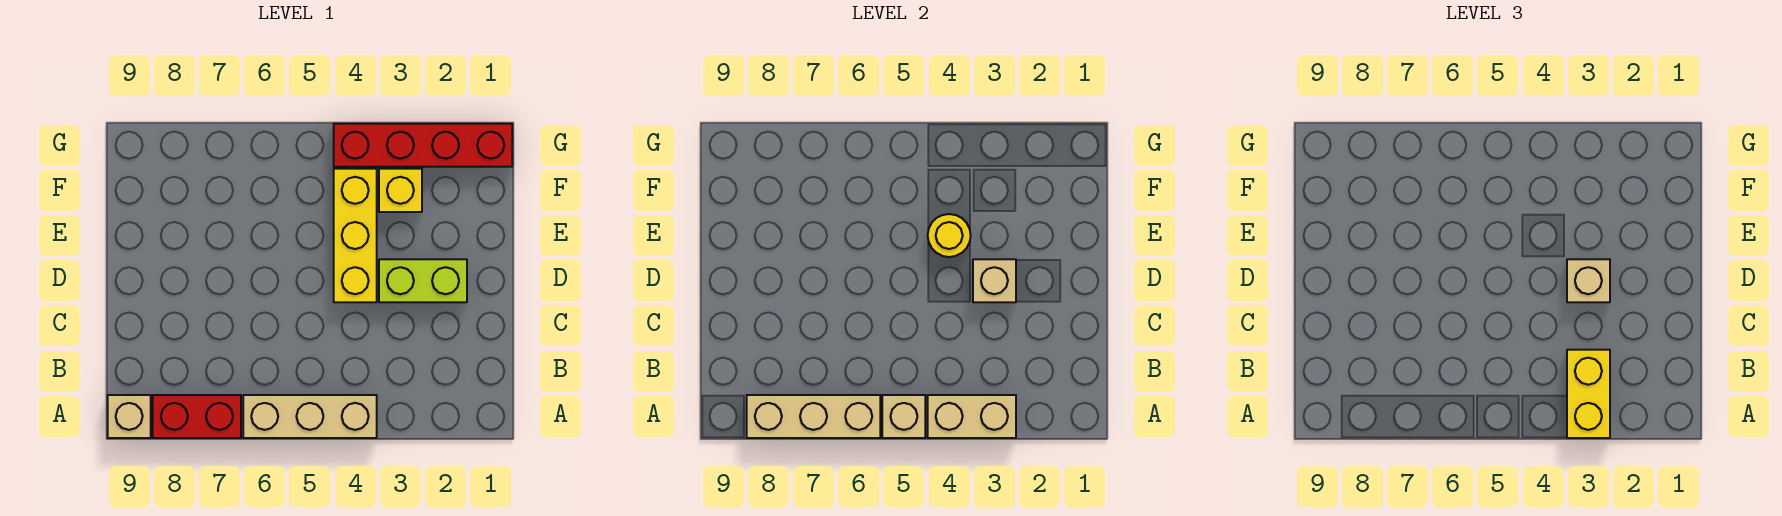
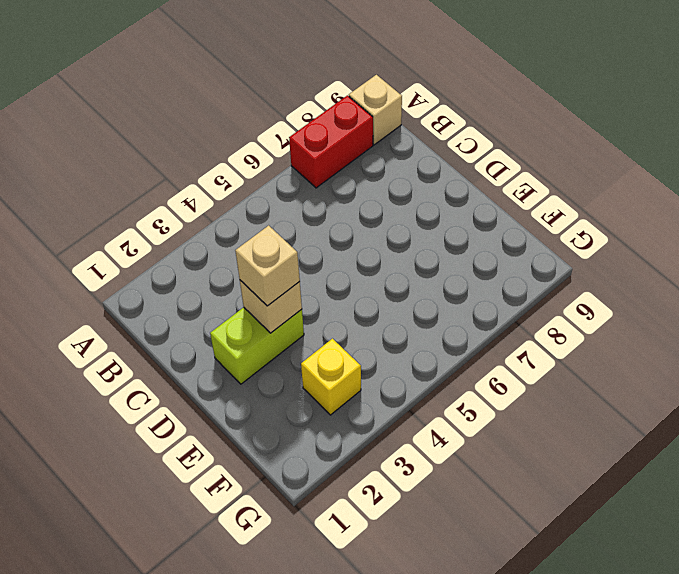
none -> tan brick A4:A6 level 1
none -> yellow brick D4:F4 level 1
none -> red brick G1:G4 level 1

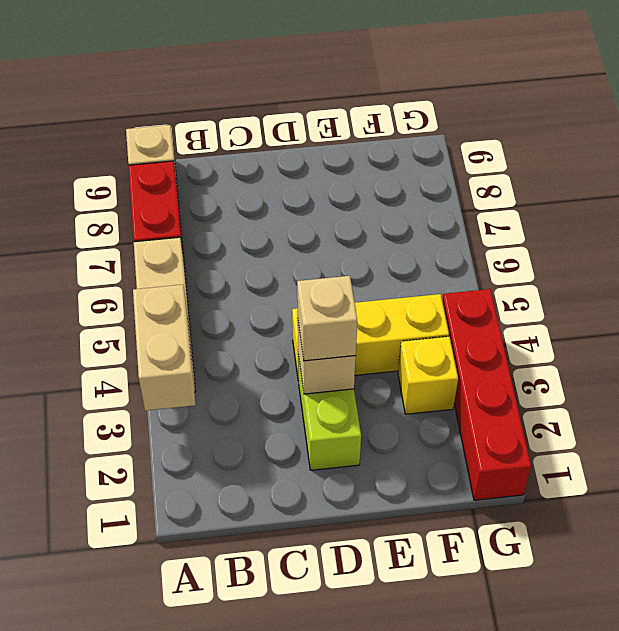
none -> tan brick A5 level 2
none -> tan brick A6:A8 level 2
none -> yellow round brick E4 level 2

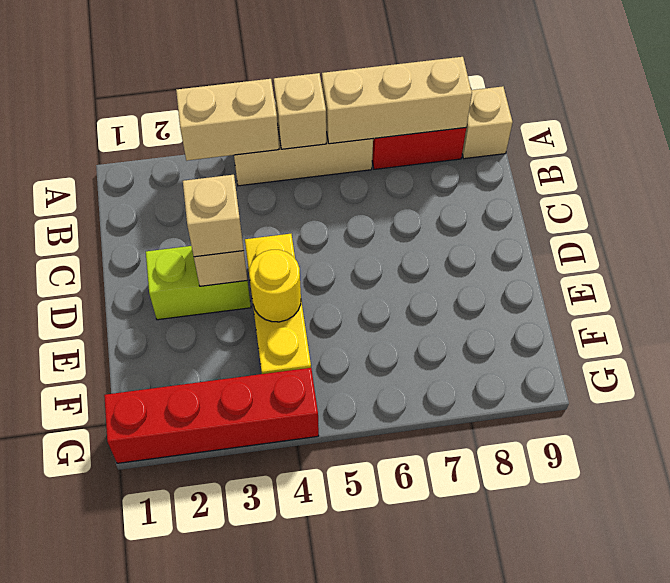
none -> yellow brick F3 level 1
none -> yellow brick A3:B3 level 3

